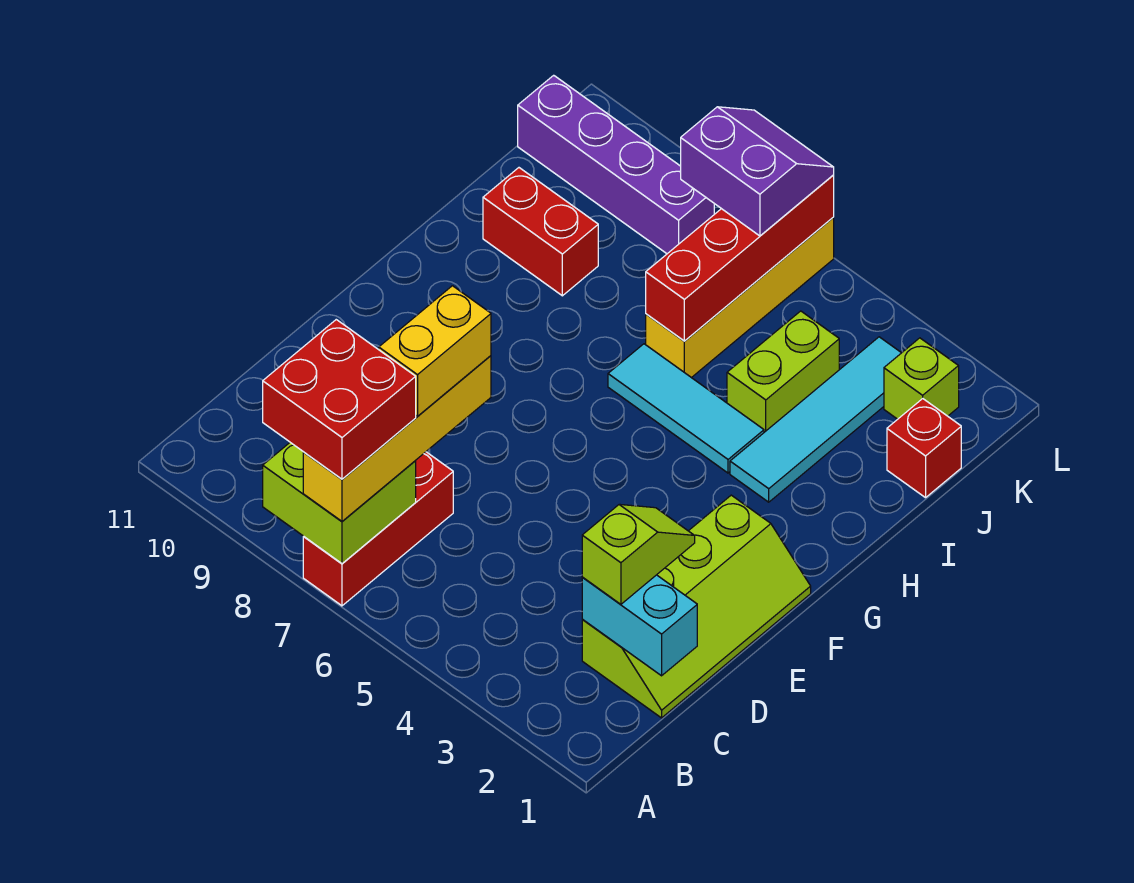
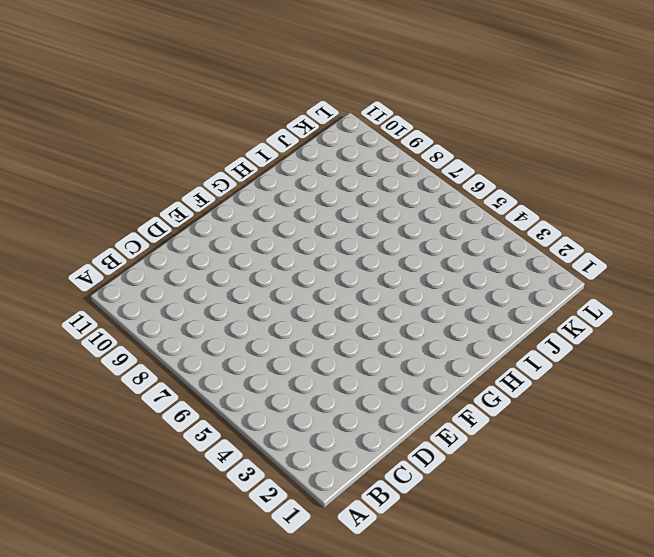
none -> red brick A7:C7 level 1
none -> lime slope C1:F2 level 1 top 2
none -> cyan tile H3:K3 level 1

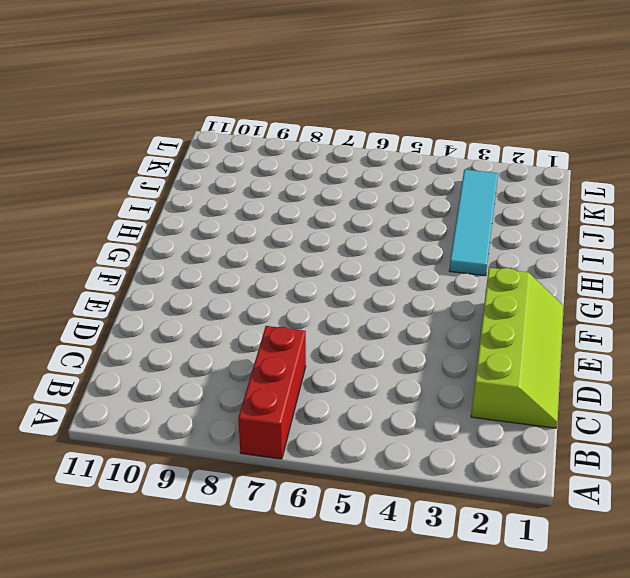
none -> cyan tile H4:H6 level 1
none -> lime brick I4:J4 level 1
none -> yellow brick I6:L6 level 1

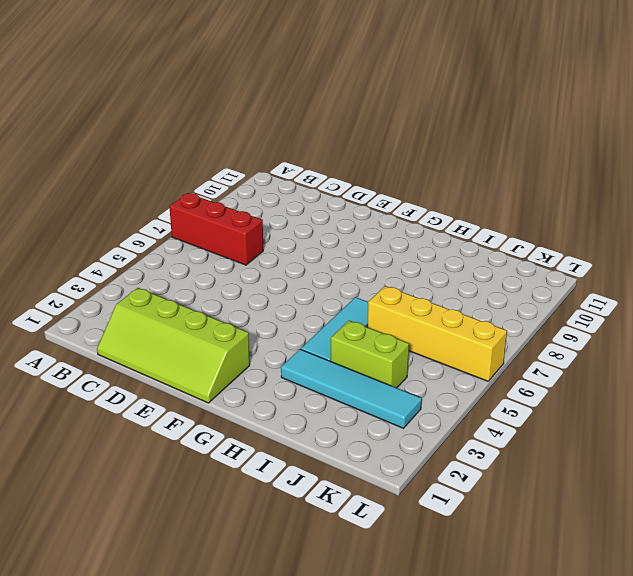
none -> red brick I9:I10 level 1
none -> red brick J1 level 1
none -> lime brick K2 level 1

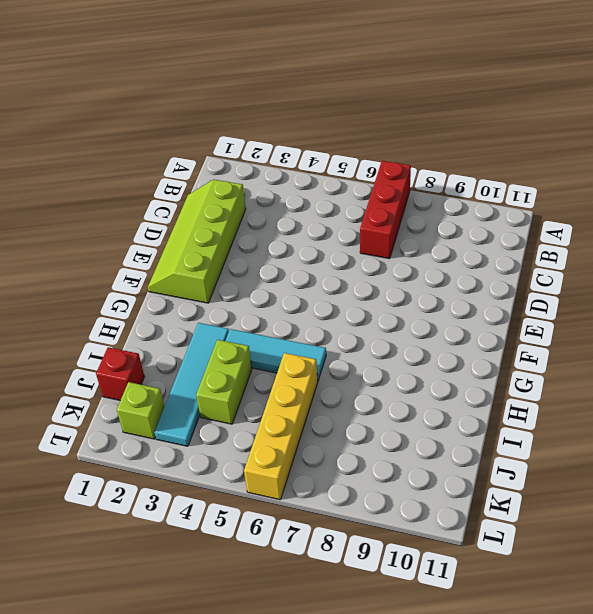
none -> red brick I9:I10 level 1
none -> purple brick K8:K11 level 1
none -> lime brick A7:B8 level 2

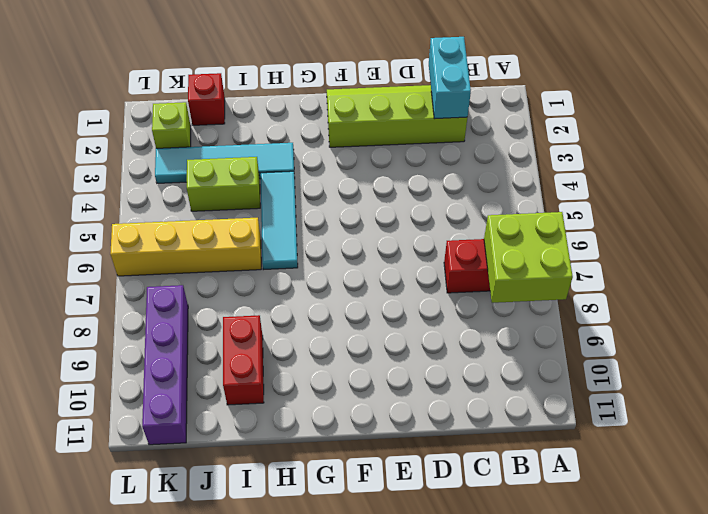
none -> red brick I6:L6 level 2
none -> yellow brick A7:D7 level 3
none -> lime slope C2:D2 level 3 top C

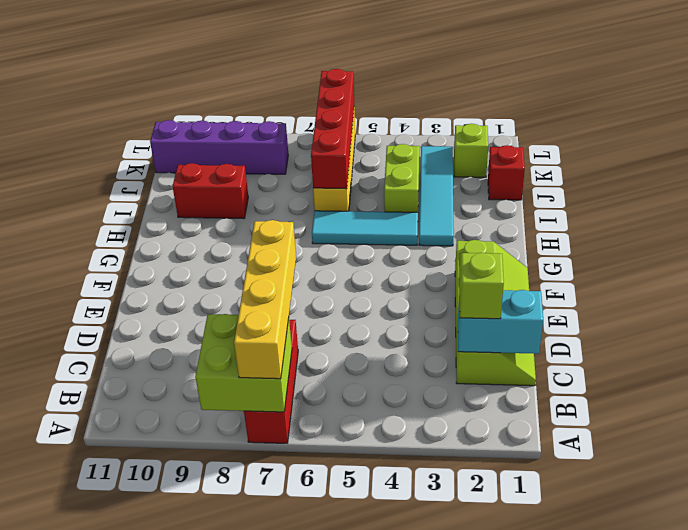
none -> purple slope K6:L7 level 3 top K
none -> red brick A7:B8 level 4
none -> yellow brick C7:D7 level 4

